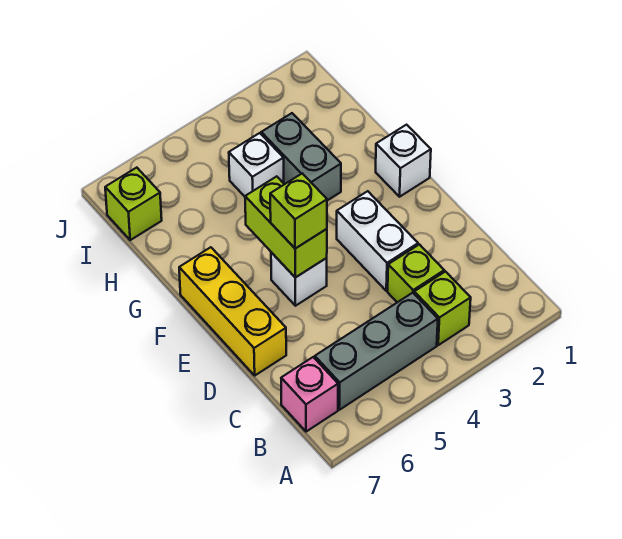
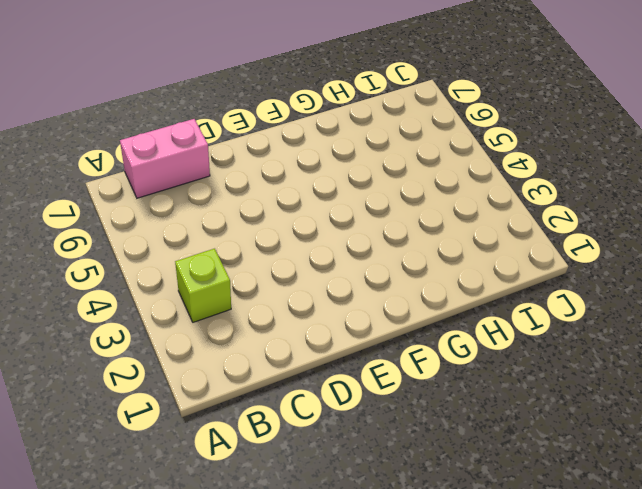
pink brick B7:C7 level 1 -> pink brick B7 level 1
none -> grey brick B4:B6 level 1
none -> lime brick C3 level 1
none -> white brick D3:E3 level 1

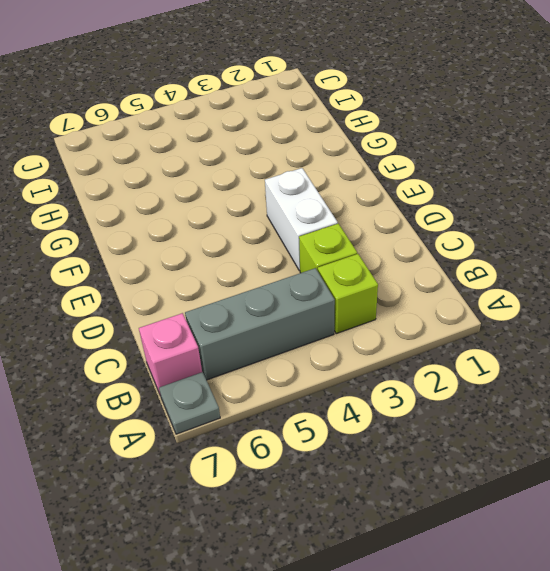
grey plate A7 level 1 -> none
none -> yellow brick D7:F7 level 1
none -> white brick E5 level 1
none -> white brick F1 level 1

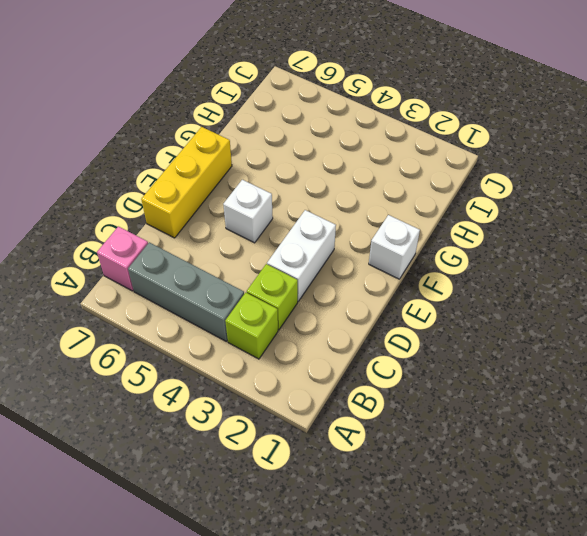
none -> grey brick G3:H3 level 1
none -> white brick H4 level 1
none -> lime brick I7 level 1

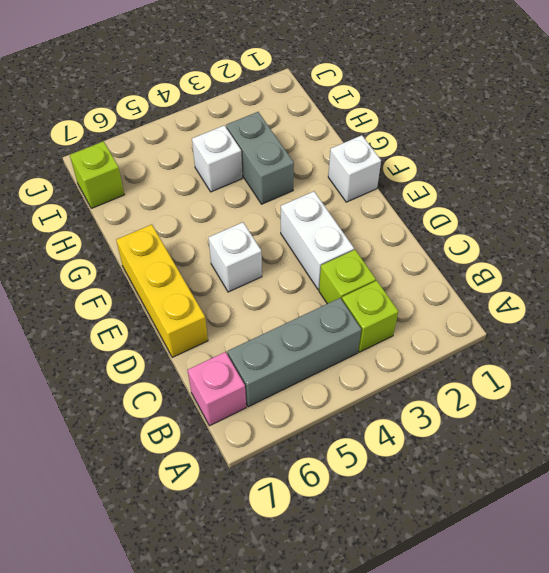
none -> lime brick E5:F5 level 2
none -> lime brick E5 level 3

